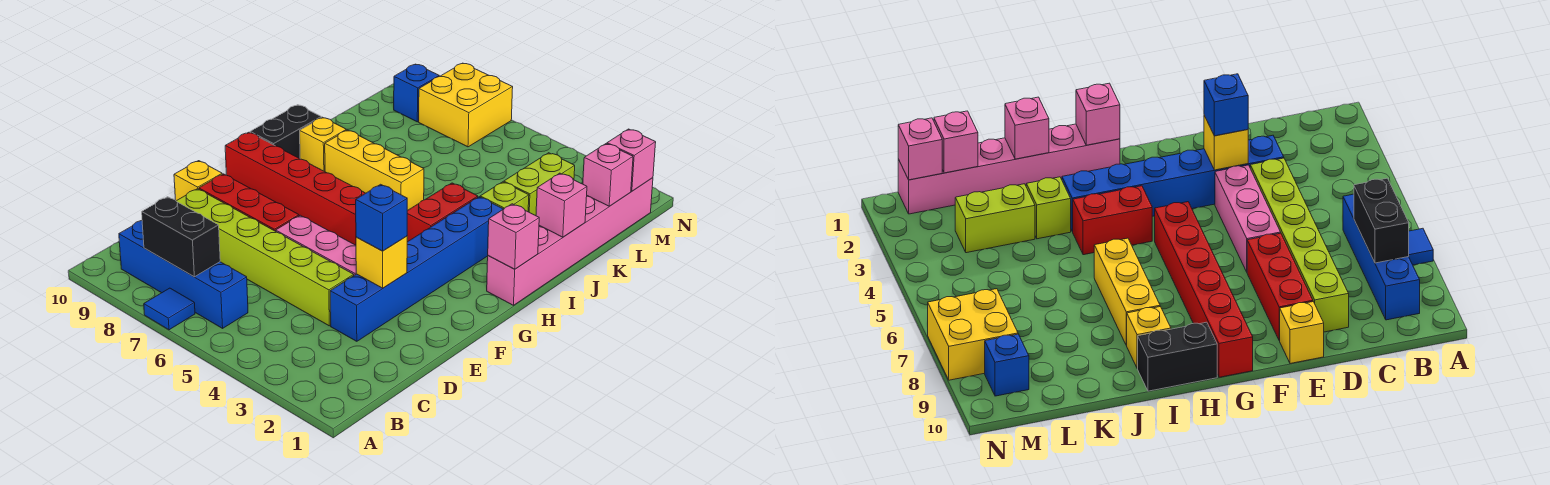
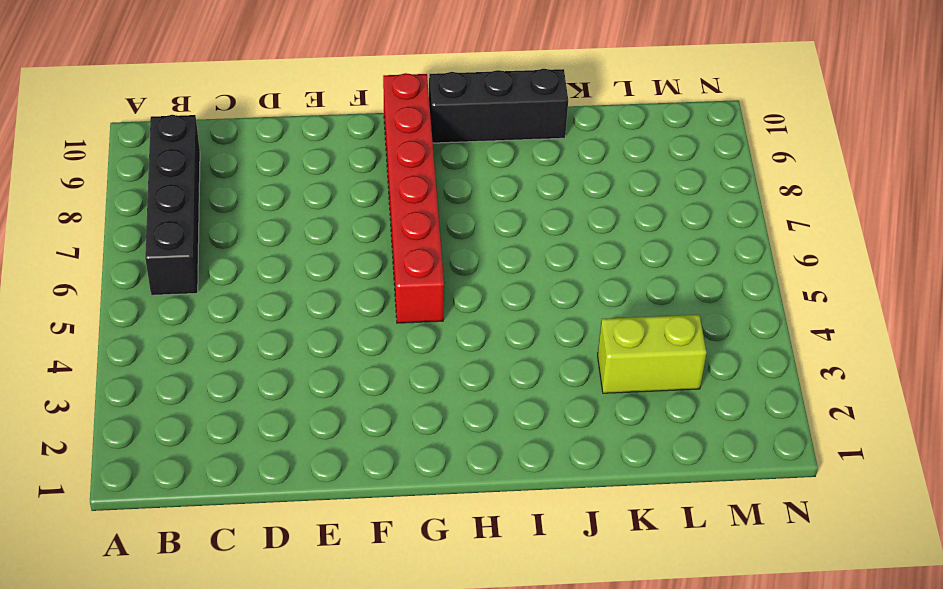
black brick B6:B9 level 1 -> blue brick B6:B9 level 1
black brick H10:J10 level 1 -> black brick H10:I10 level 1
none -> blue tile A7 level 1
none -> blue brick D3:I3 level 1
none -> lime brick D4:D9 level 1

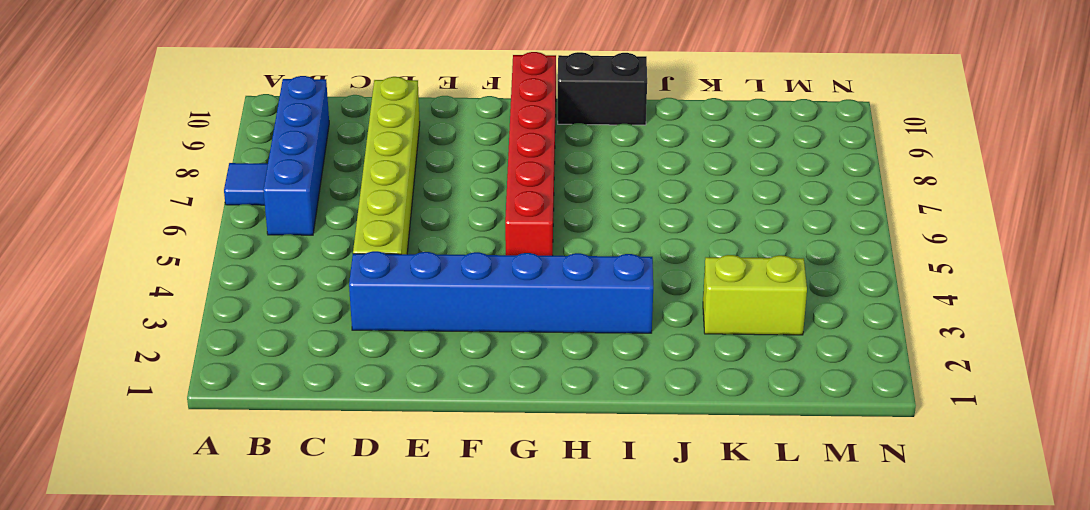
none -> pink brick E4:E6 level 1
none -> red brick E7:E9 level 1
none -> yellow brick E10 level 1

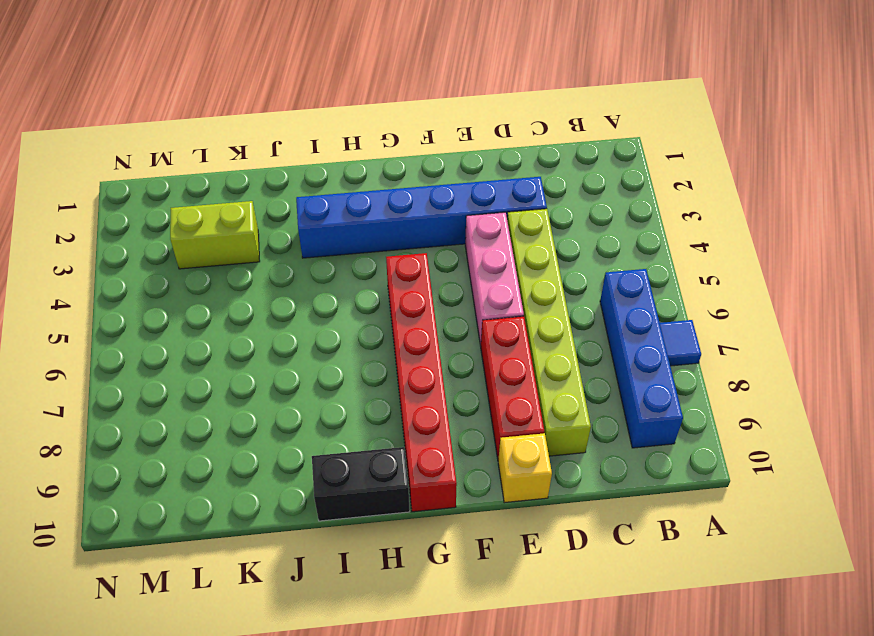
none -> pink brick H1:M1 level 1
none -> red brick H4:I4 level 1
none -> yellow brick I6:I8 level 1

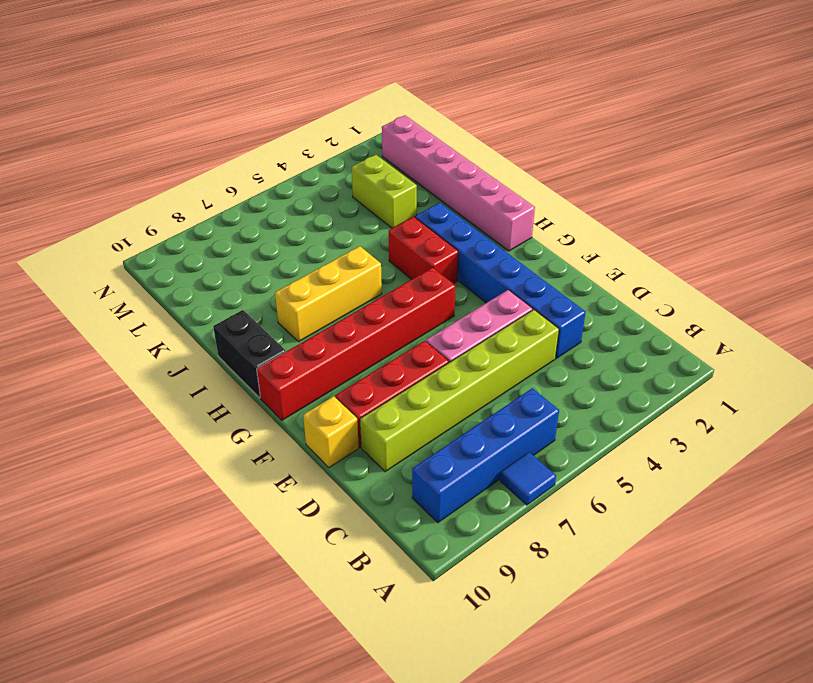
none -> yellow brick I9 level 1
none -> lime brick J3 level 1
none -> yellow brick M7:N8 level 1

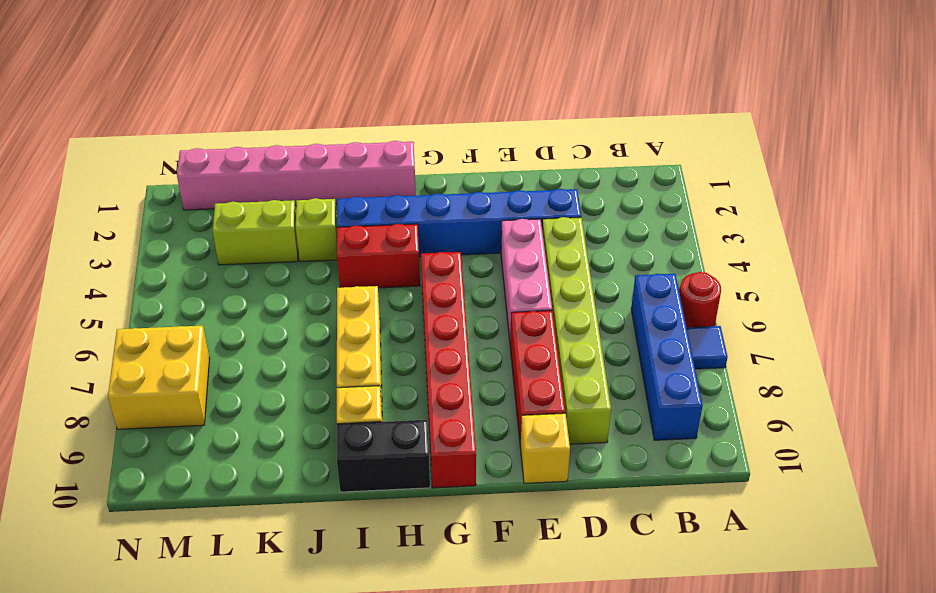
red round brick A6 level 1 -> none
none -> blue brick M9 level 1
none -> black brick B7:B8 level 2
none -> yellow brick E3 level 2

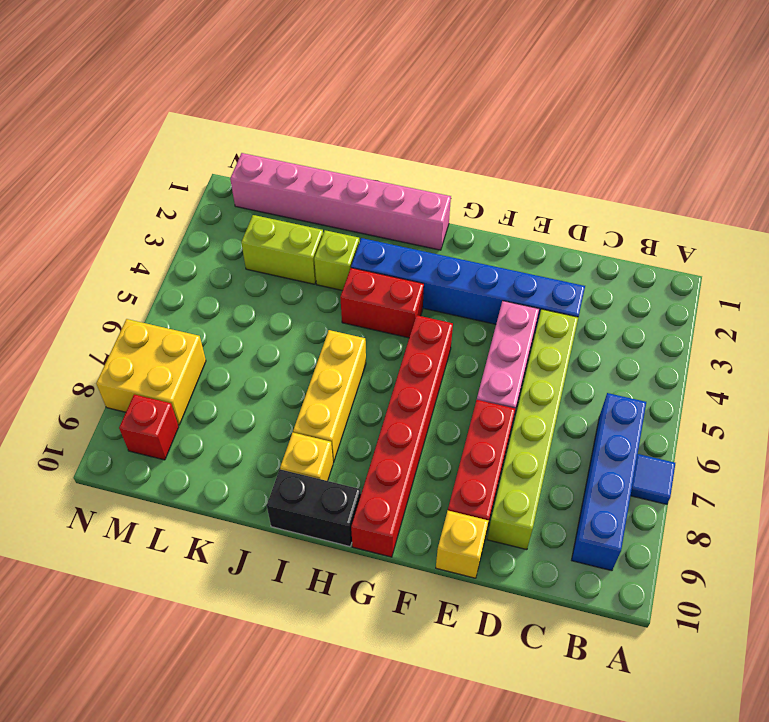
red brick M9 level 1 -> blue brick M9 level 1
none -> black brick B7:B8 level 2
none -> yellow brick E3 level 2
none -> pink brick H1 level 2

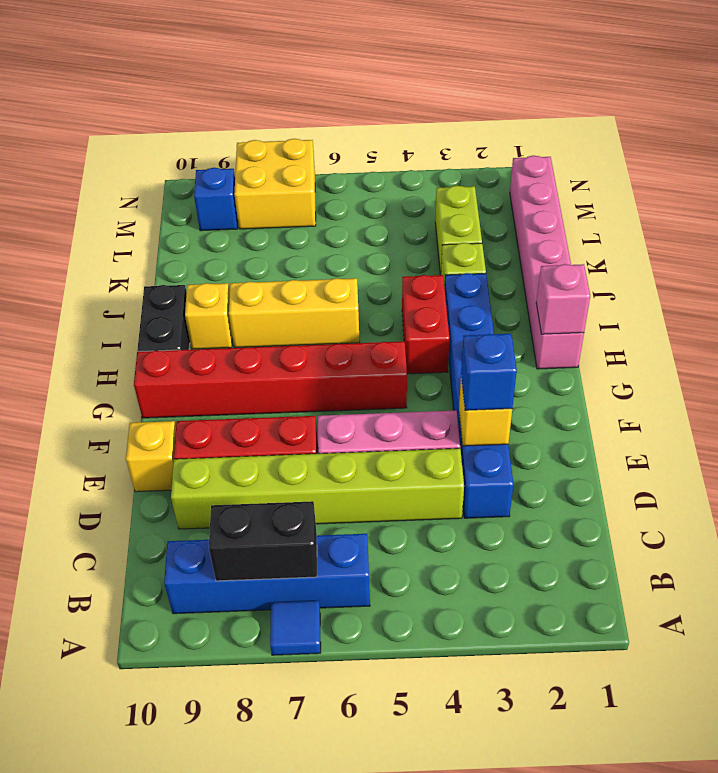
none -> pink brick J1 level 2
none -> pink brick L1 level 2
none -> pink brick M1 level 2

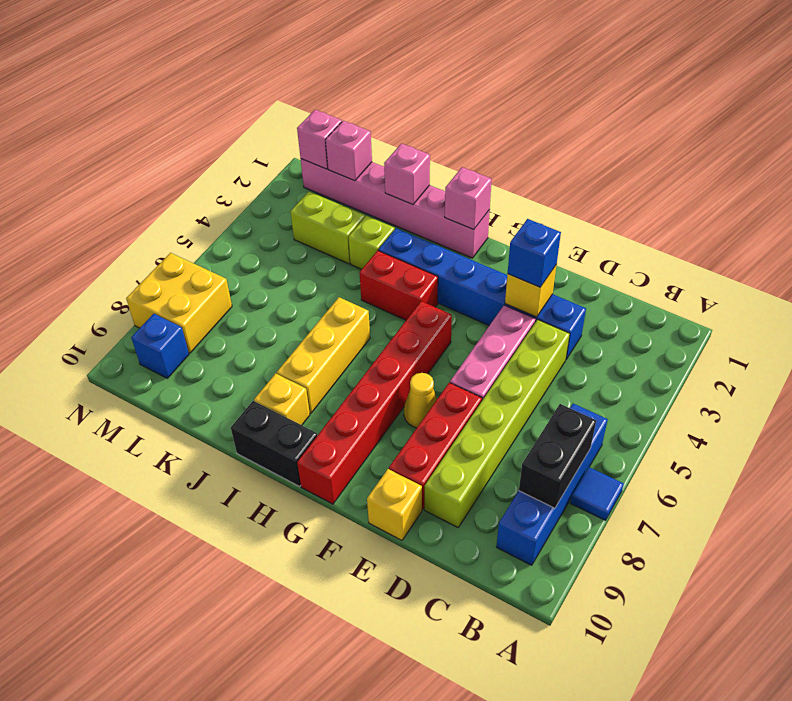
yellow cone F7 level 1 -> none

